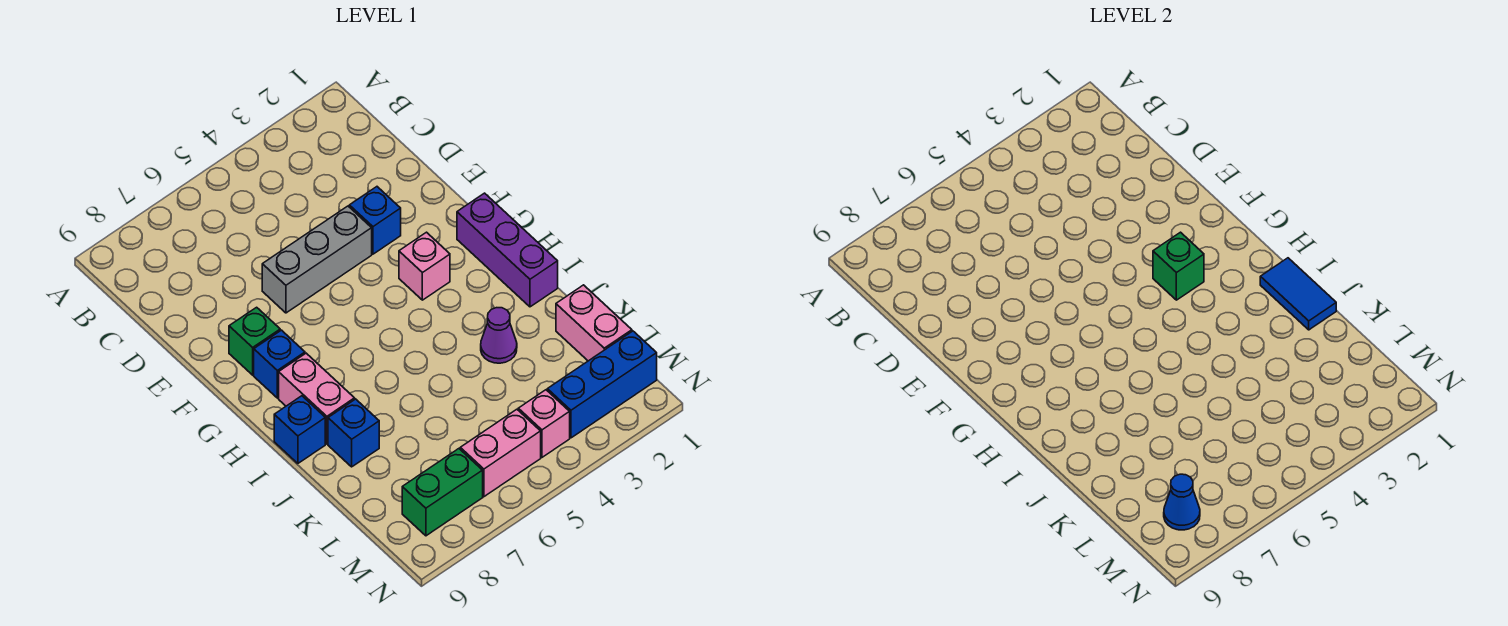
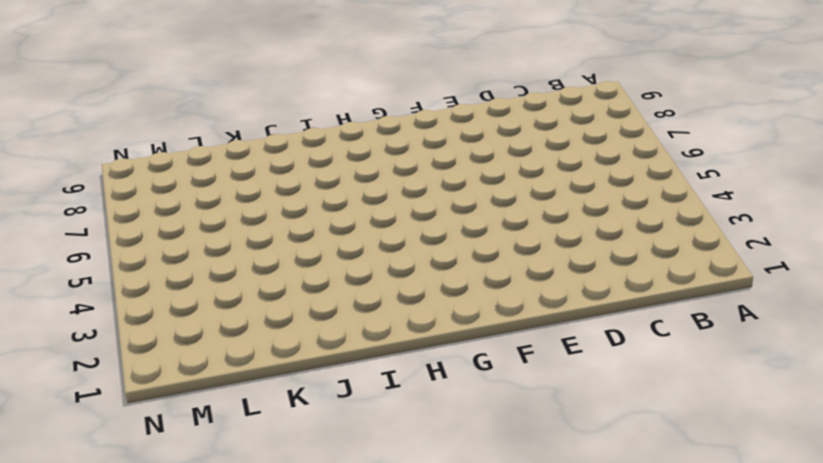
none -> blue brick E3 level 1
none -> grey brick E4:E6 level 1
none -> green brick F8 level 1

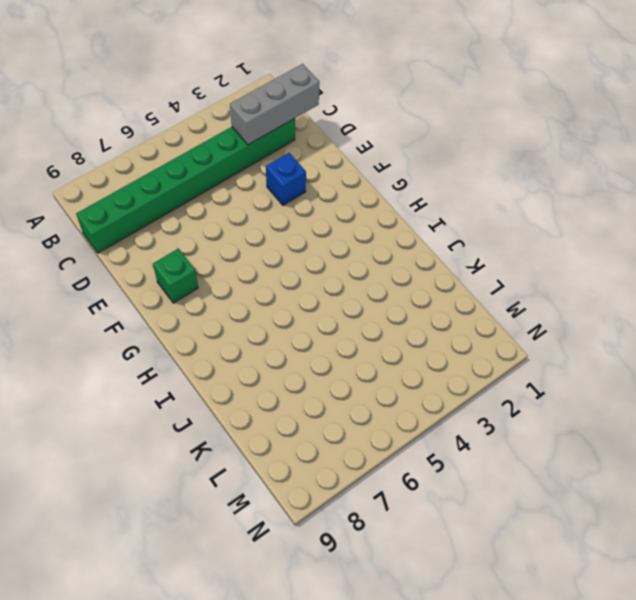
grey brick C1:C3 level 2 -> grey brick E4:E6 level 1
green brick C2:C9 level 1 -> none
none -> purple brick G1:I1 level 1
none -> pink brick G3 level 1
none -> blue brick G8 level 1

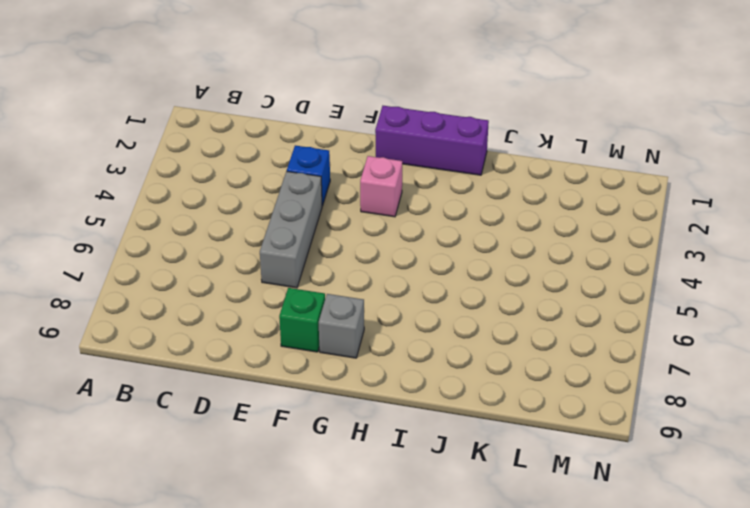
grey brick G8 level 1 -> blue brick G8 level 1
none -> pink brick H8:I8 level 1
none -> blue brick I9 level 1
none -> purple cone J3 level 1

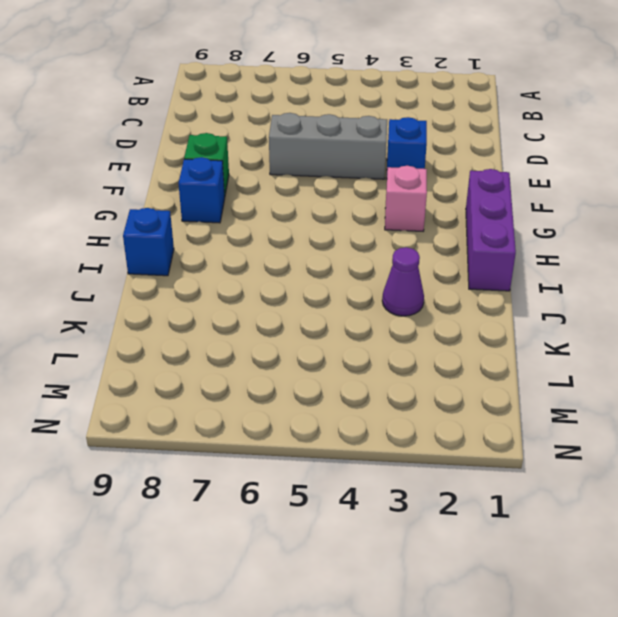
none -> pink brick H8:I8 level 1
none -> blue brick J8 level 1
none -> pink brick K1:L1 level 1

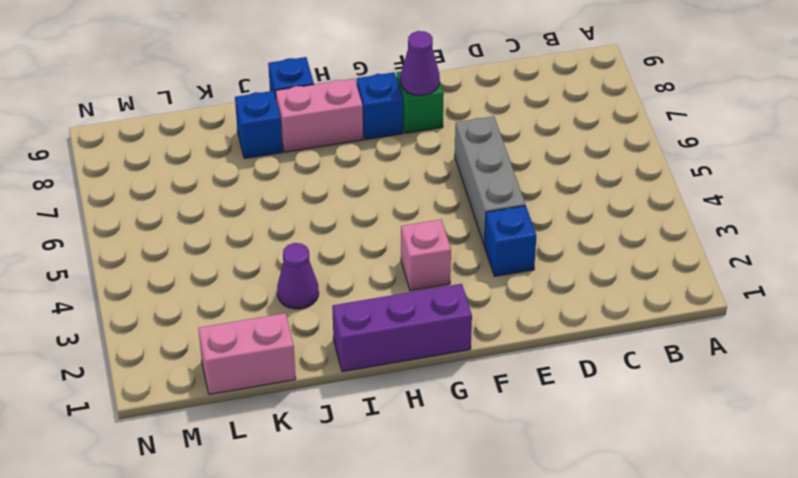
purple cone F8 level 2 -> none
none -> blue brick M1:M3 level 1
none -> pink brick M4 level 1
none -> pink brick M5:M6 level 1

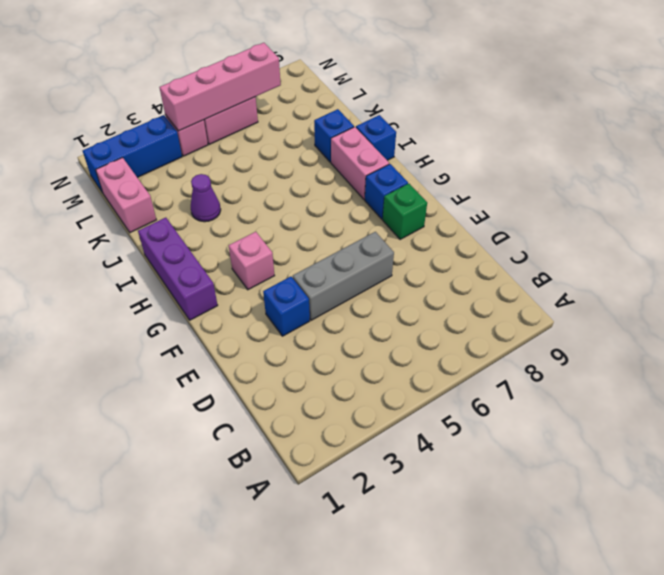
pink brick M4:M7 level 2 -> none
none -> green brick M7:M8 level 1
none -> green brick G3 level 2
none -> blue tile I1:J1 level 2

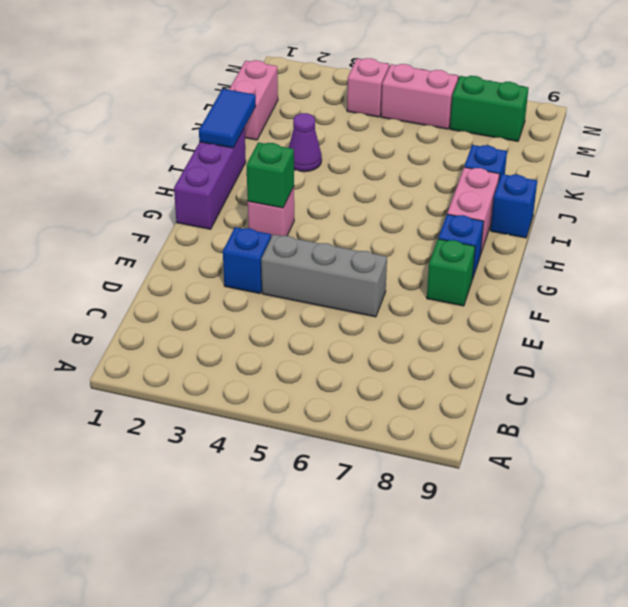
none -> blue brick M1:M3 level 1
none -> blue cone M8 level 2

